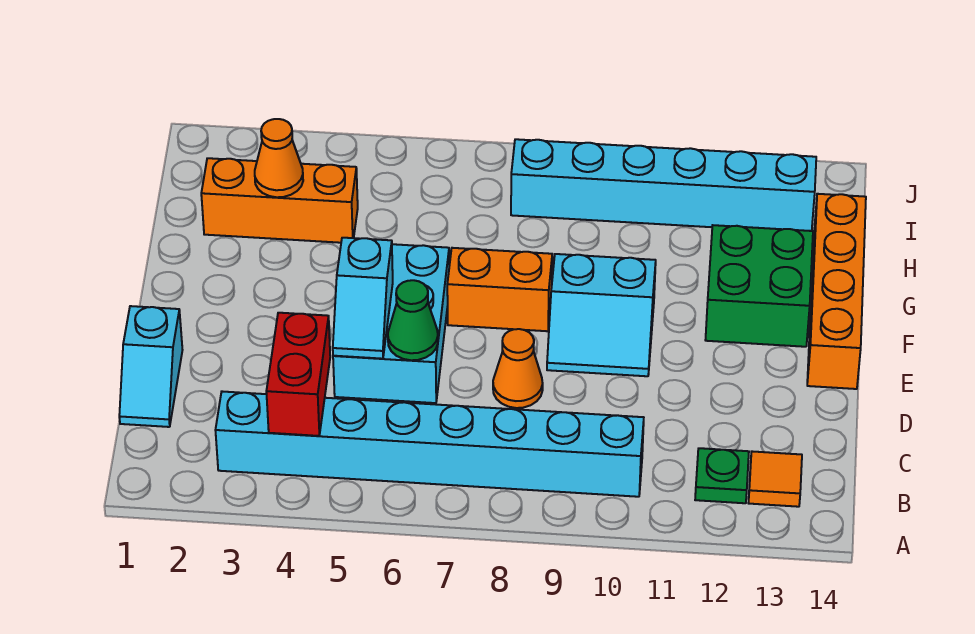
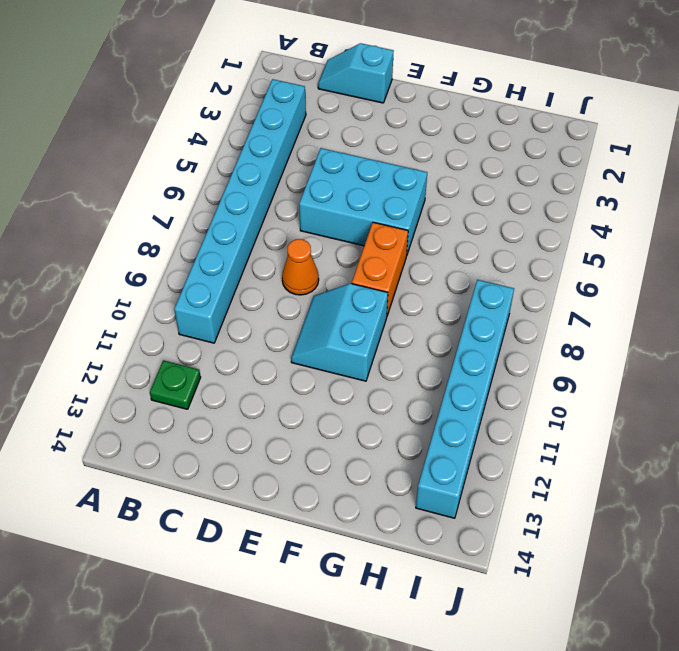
none -> orange tile B13 level 1
none -> orange brick E14:H14 level 1
none -> green brick F12:G13 level 1

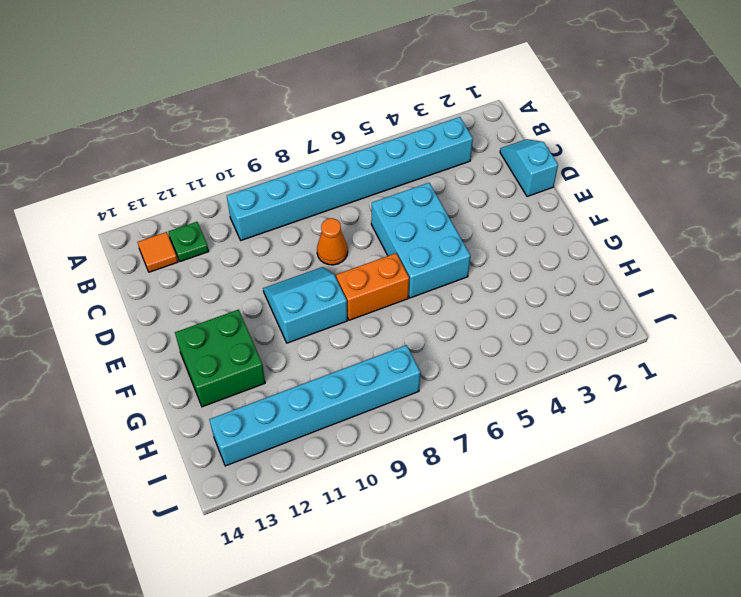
none -> orange brick E14:H14 level 1
none -> orange brick H2:H4 level 1
none -> red brick B4:C4 level 2

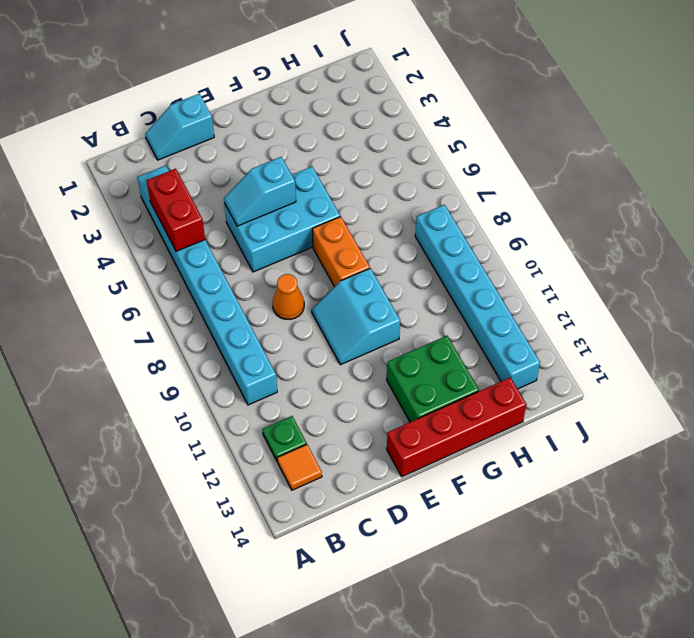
red brick B4:B5 level 2 -> red brick B4:C4 level 2
red brick E14:H14 level 1 -> orange brick E14:H14 level 1
none -> orange brick H2:H4 level 1
none -> green cone D6 level 2
none -> orange cone H3 level 2

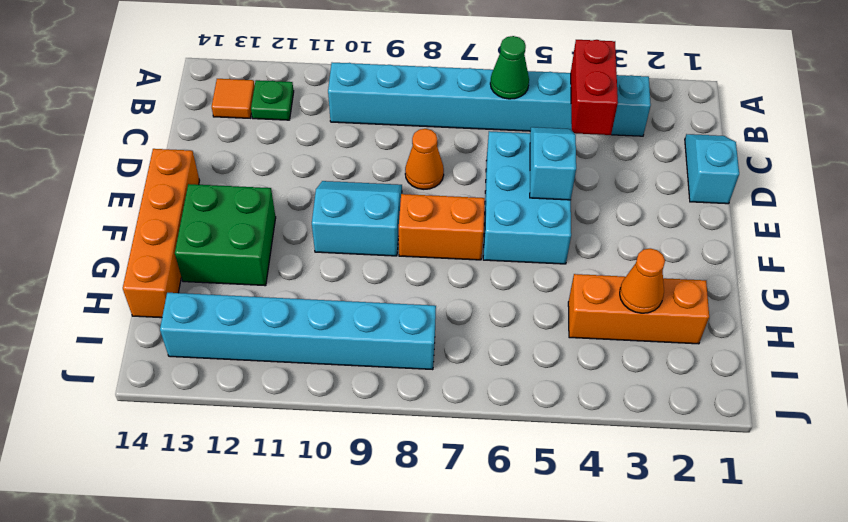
green cone B6 level 2 -> green cone D6 level 2

